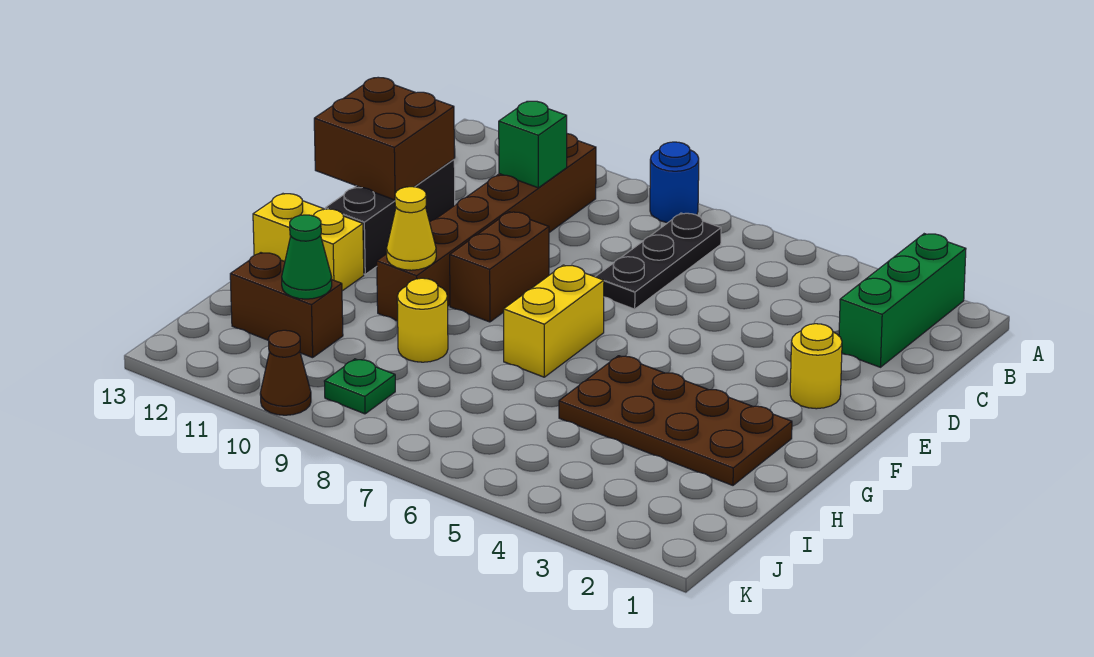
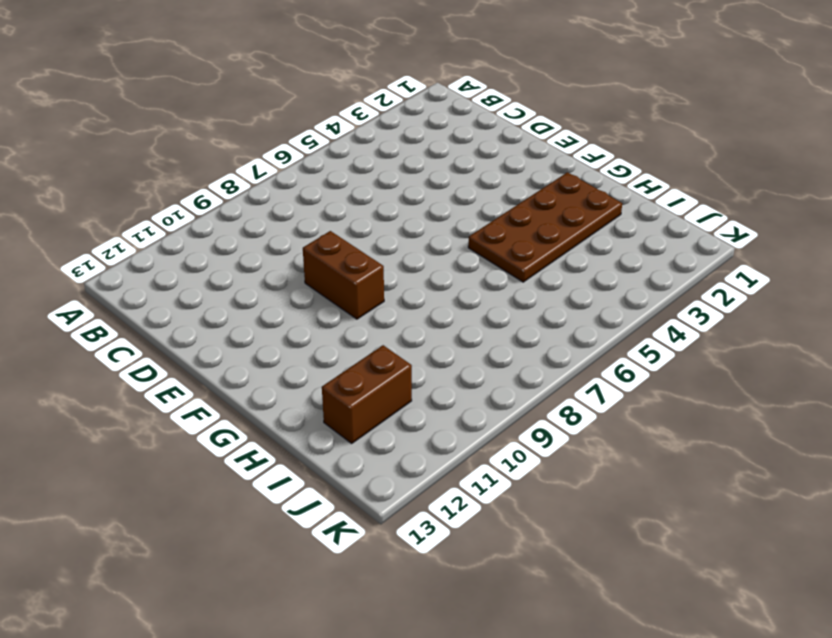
none -> green brick A2:C2 level 1
none -> blue round brick A8 level 1
none -> black plate B7:D7 level 1

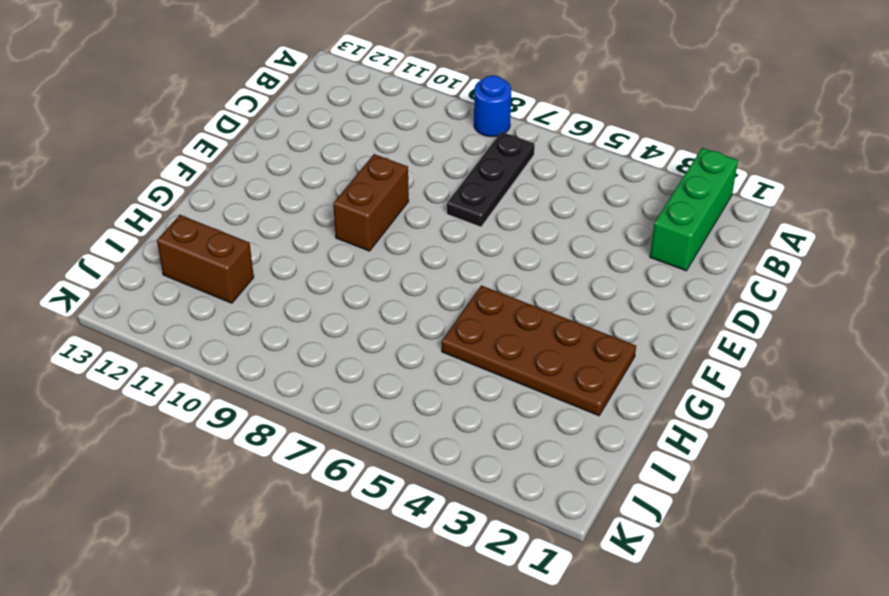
none -> brown brick B10:G10 level 1
none -> black brick D12:F12 level 1
none -> yellow round brick E2 level 1

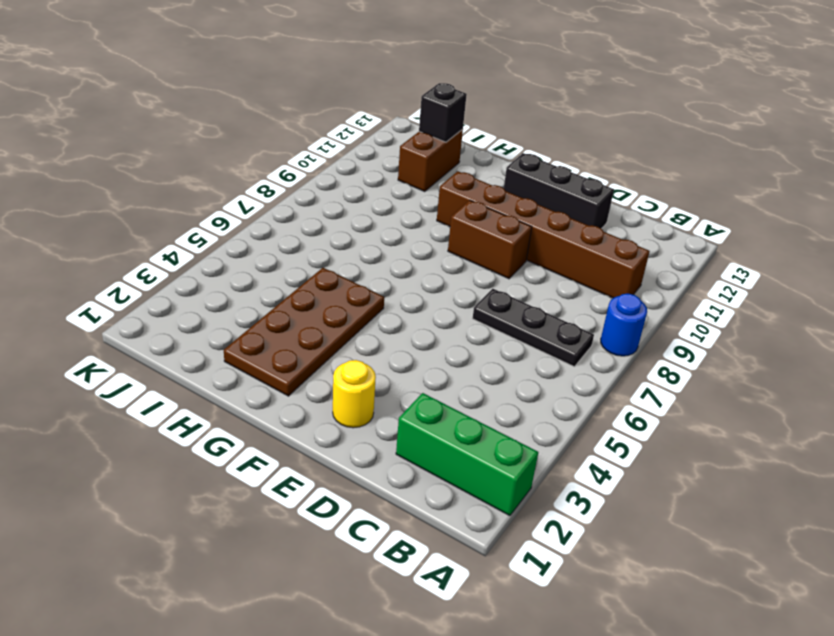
black brick I12 level 2 -> none
none -> yellow brick F7:G7 level 1
none -> yellow brick G12:G13 level 1
none -> yellow round brick H9 level 1

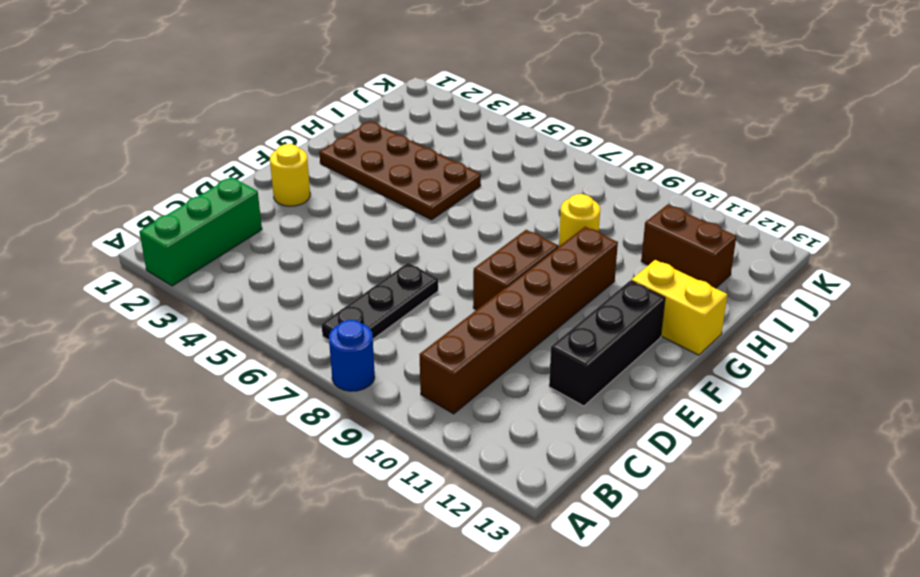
none -> yellow brick F7:G7 level 1
none -> green plate J9 level 1
none -> brown cone K10 level 1

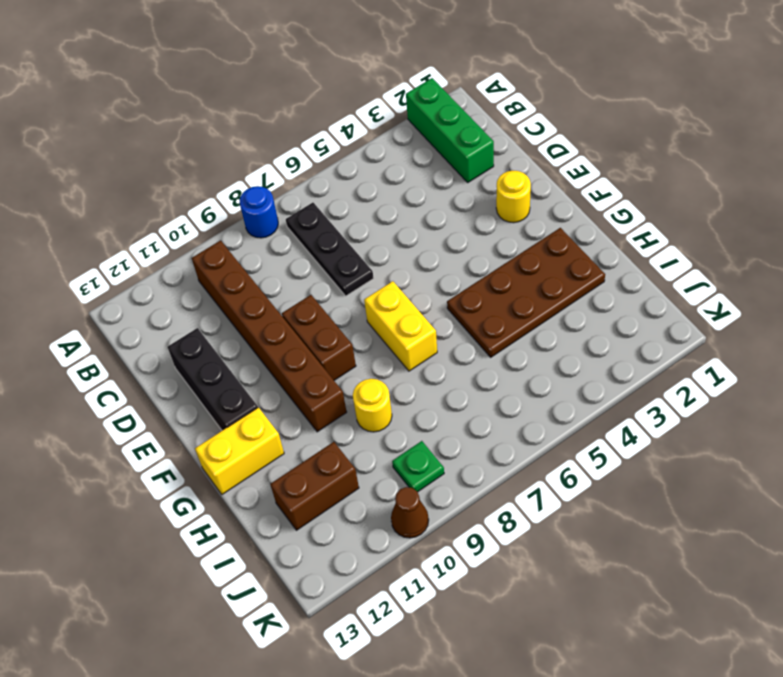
none -> green brick C10 level 2
none -> brown brick D12:E13 level 2
none -> yellow cone G10 level 2

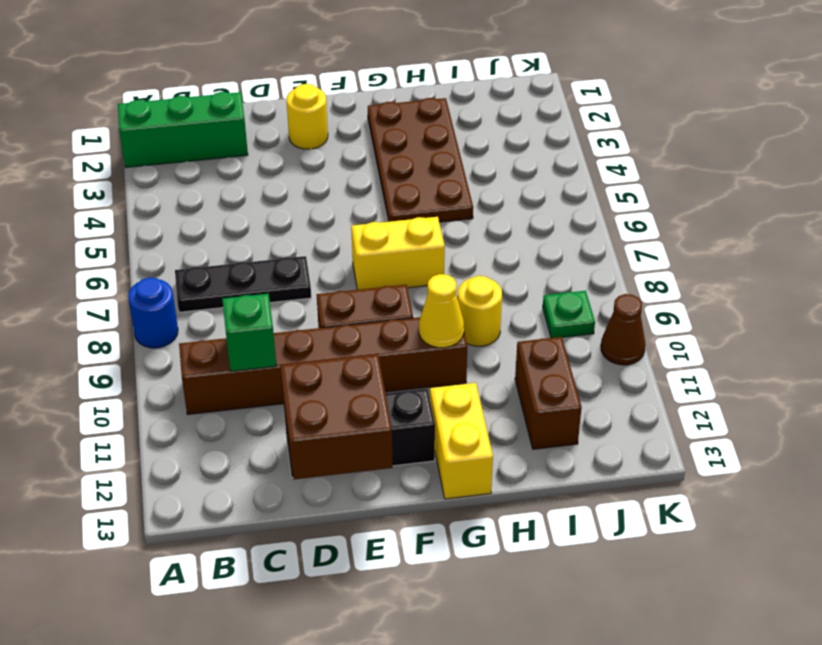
none -> green cone I11 level 2

